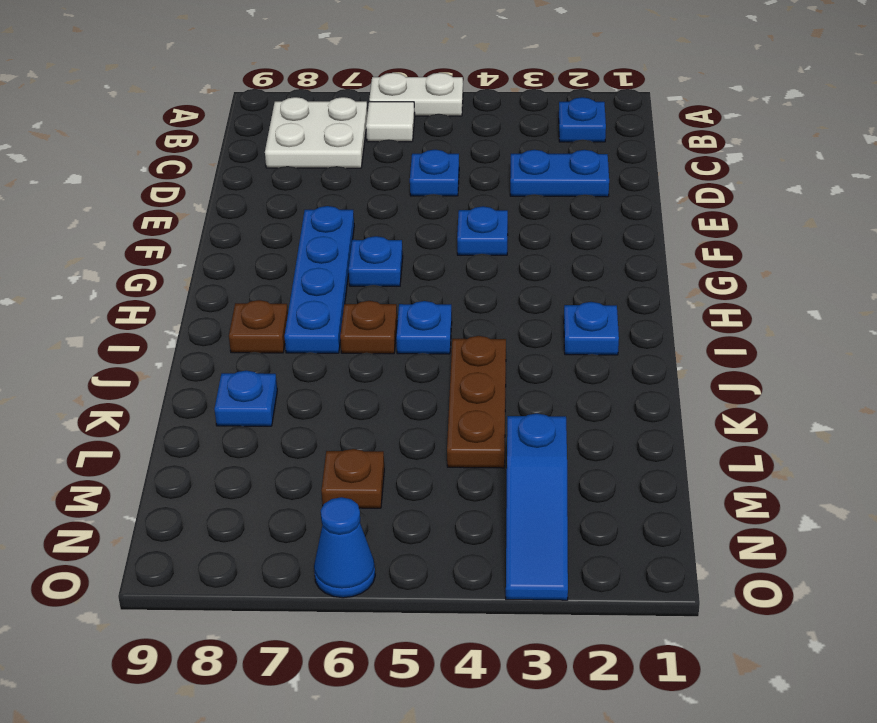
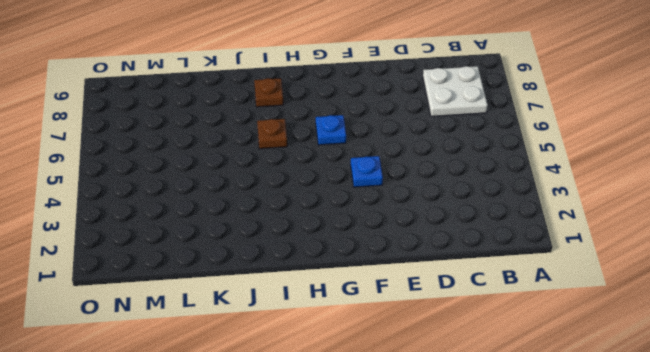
none -> white plate A5:A6 level 1
none -> blue plate B2 level 1
none -> white tile B6 level 1

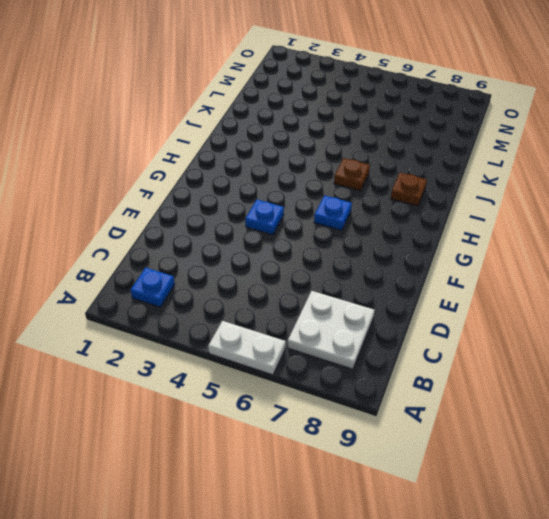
none -> white tile B6 level 1
none -> blue plate D2:D3 level 1
none -> blue plate D5 level 1

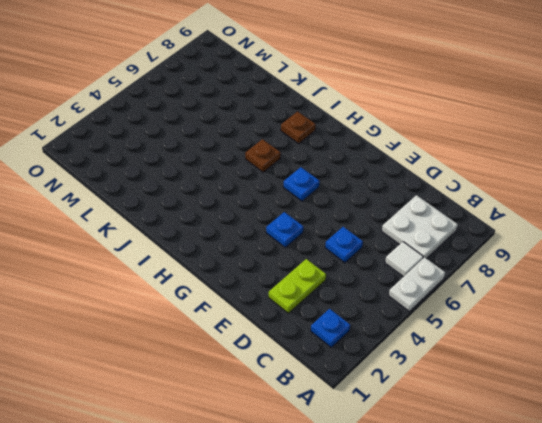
lime plate D2:D3 level 1 -> blue plate D2:D3 level 1
none -> blue plate F7:I7 level 1
none -> blue plate I2 level 1
none -> blue plate I5 level 1

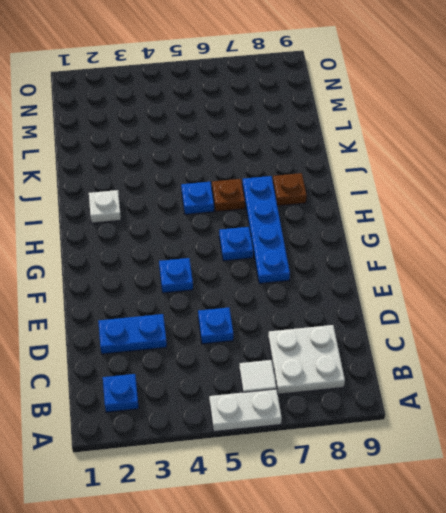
white plate I2 level 1 -> blue plate I2 level 1
none -> brown plate J4:L4 level 1
none -> blue plate K8 level 1
none -> blue slope M3:O3 level 1 top M

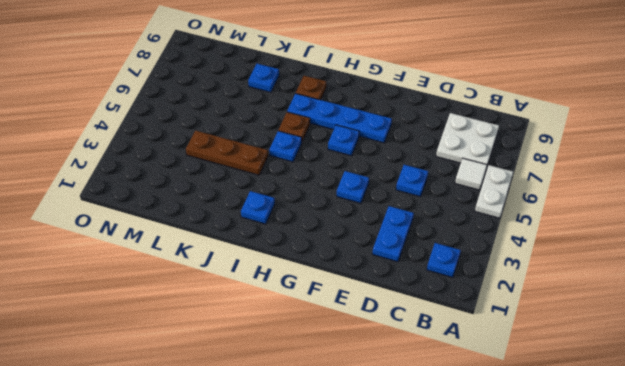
none -> blue slope M3:O3 level 1 top M
none -> brown plate M6 level 1
none -> blue cone O6 level 1

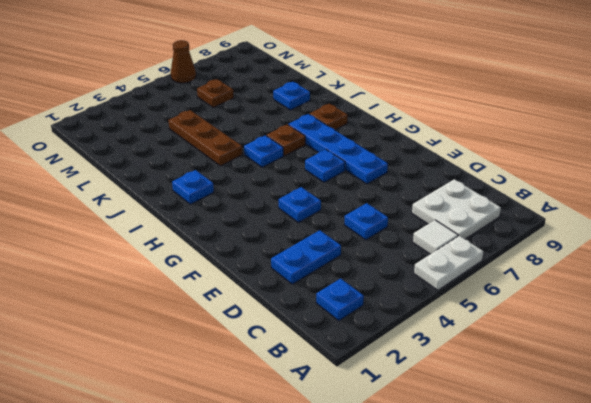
brown cone O6 level 1 -> blue cone O6 level 1
none -> blue slope M3:O3 level 1 top M

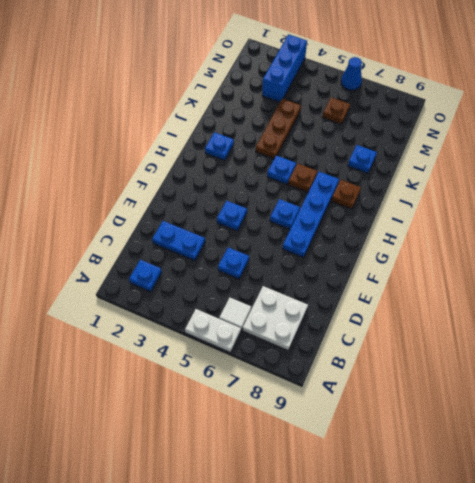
blue brick M3:O3 level 1 -> blue slope M3:O3 level 1 top M

